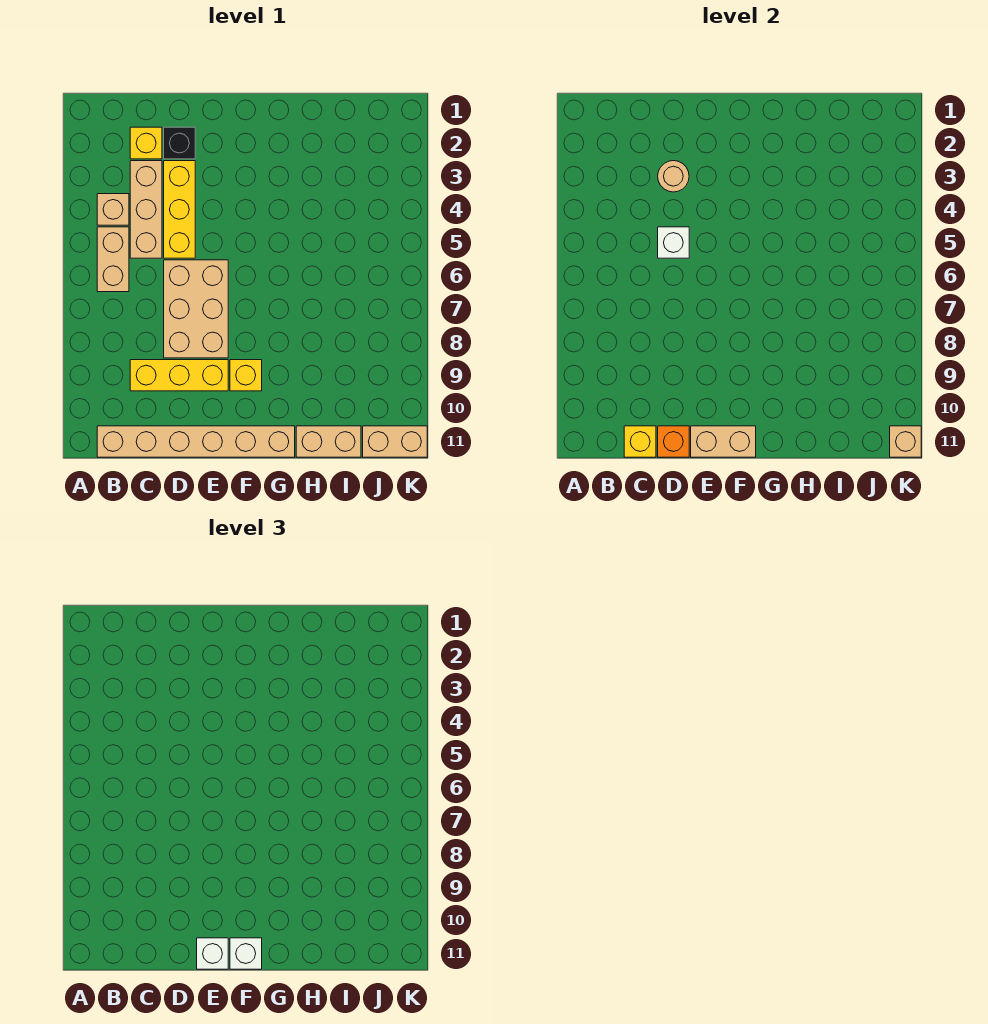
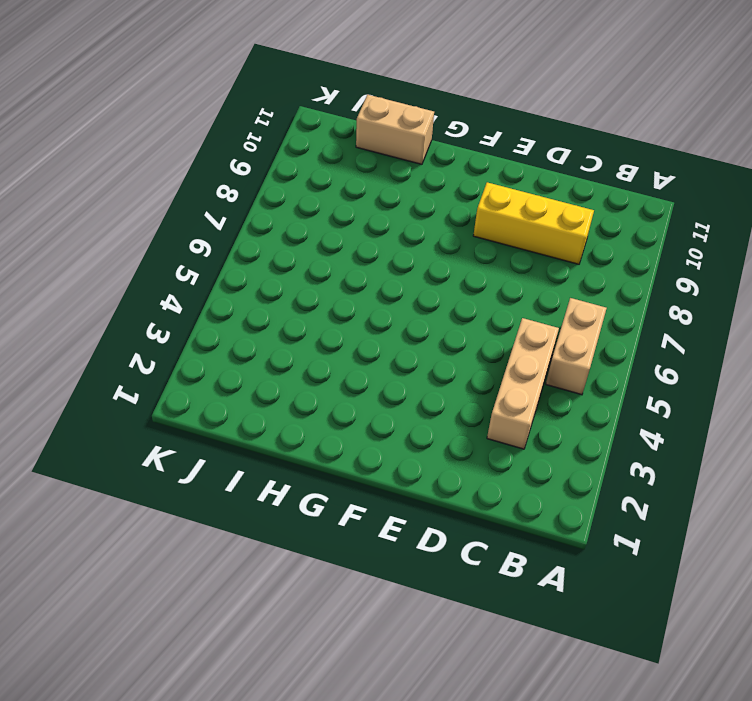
none -> tan brick B4 level 1
none -> tan brick B11:G11 level 1
none -> yellow brick C2 level 1

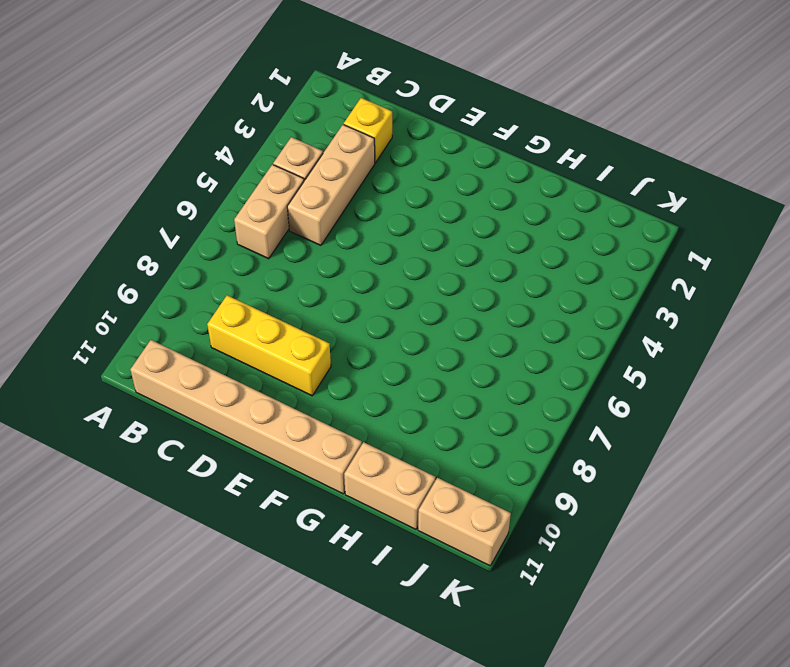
none -> black brick D2 level 1
none -> yellow brick D3:D5 level 1
none -> tan brick D6:E8 level 1

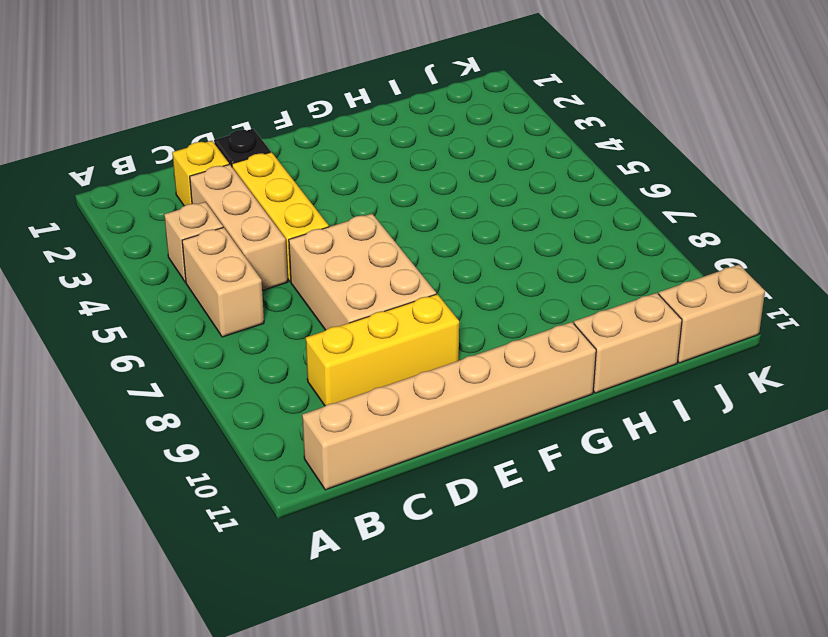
none -> yellow brick F9 level 1
none -> yellow brick C11 level 2
none -> tan round brick D3 level 2

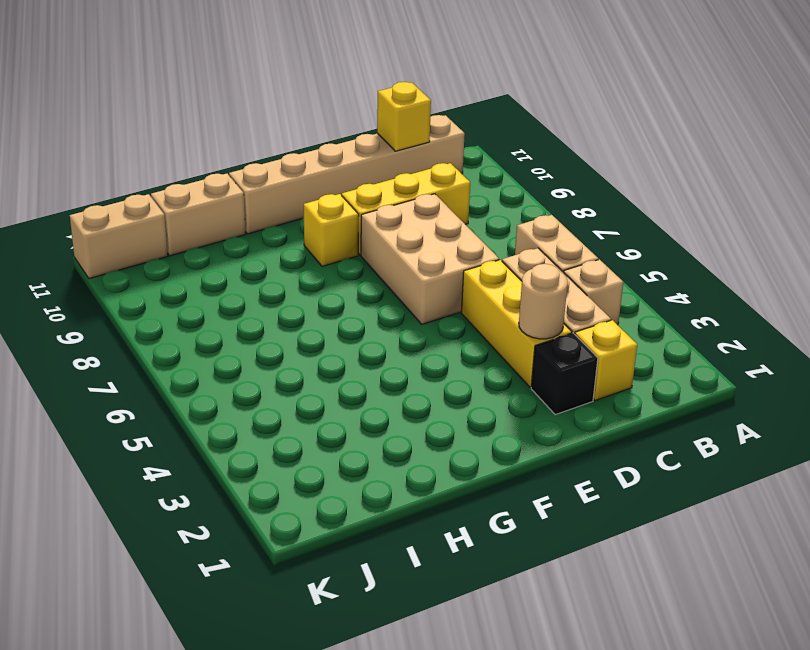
none -> white brick D5 level 2
none -> orange brick D11 level 2
none -> tan brick E11:F11 level 2

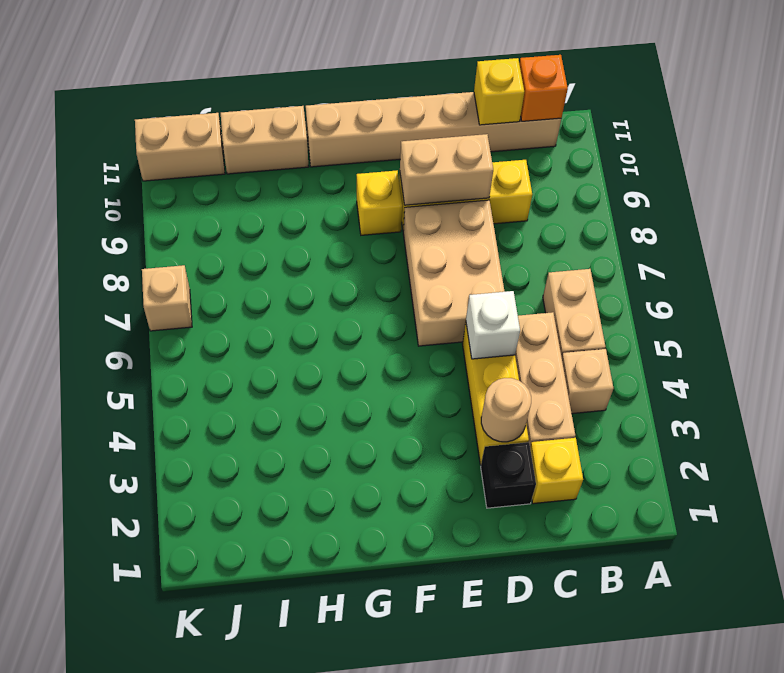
orange brick B11 level 2 -> orange brick D11 level 2
tan brick D9:E9 level 2 -> tan brick E11:F11 level 2
tan brick K7 level 1 -> tan brick K11 level 2
none -> white brick E11 level 3
none -> white brick F11 level 3

